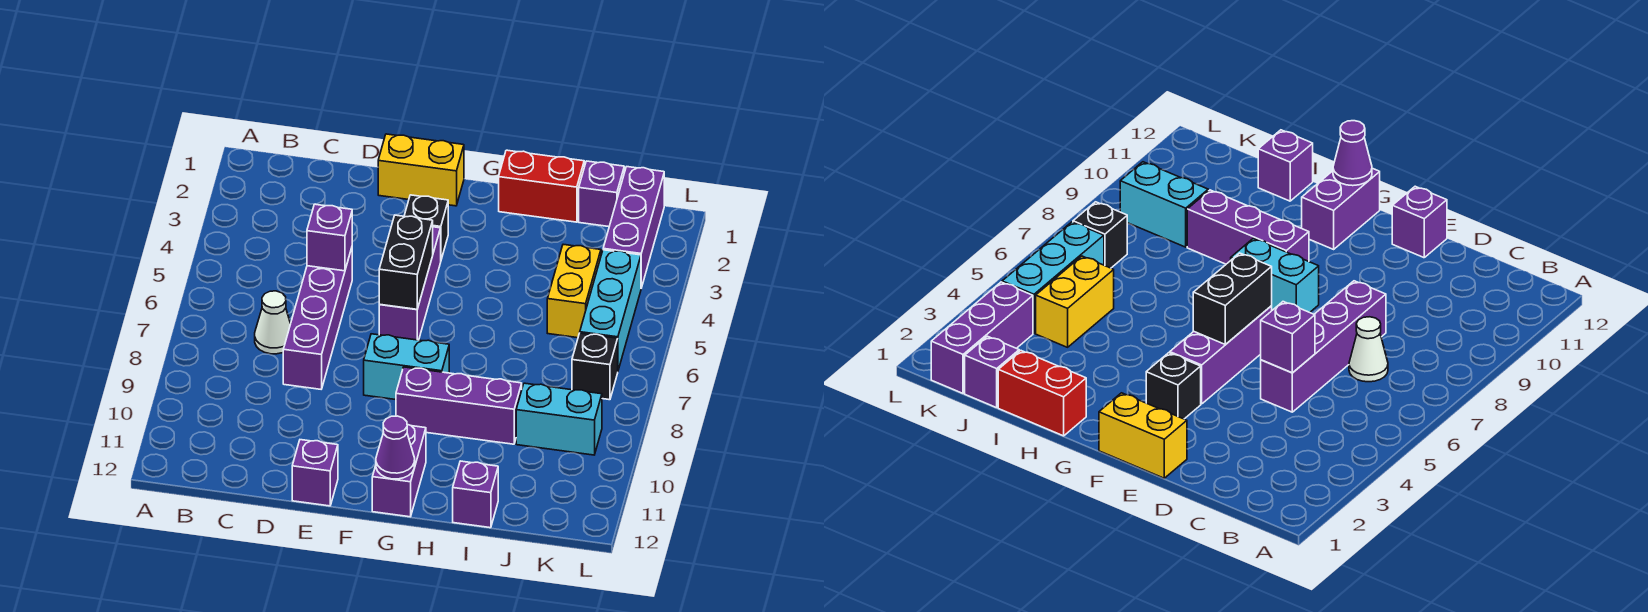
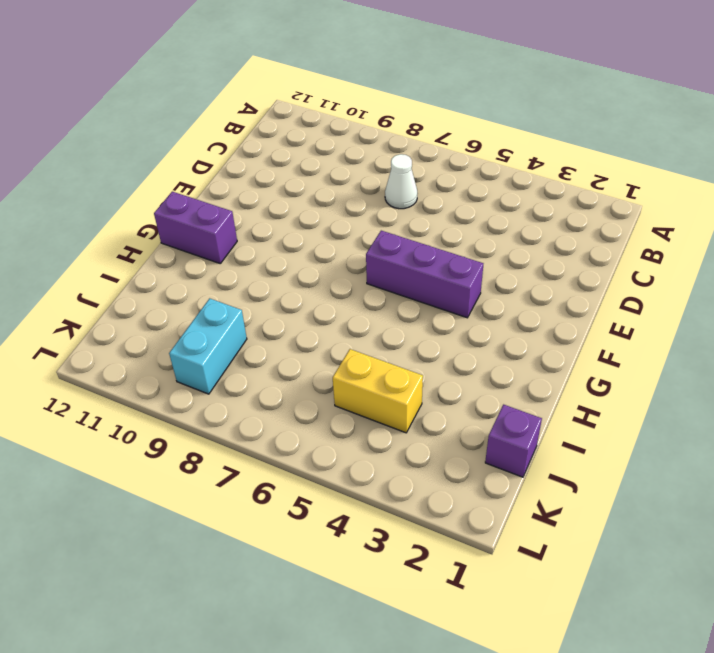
none -> purple brick D5:D8 level 1
none -> yellow brick E1:F1 level 1
none -> purple brick E12 level 1

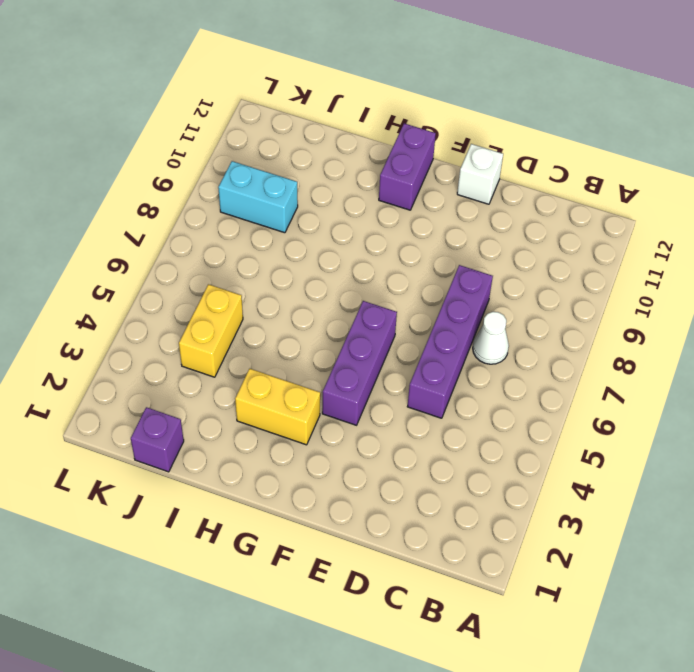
white brick E12 level 1 -> purple brick E12 level 1
yellow brick G3:H3 level 1 -> yellow brick E1:F1 level 1
none -> black brick F3 level 1
none -> cyan brick F8:G8 level 1
none -> purple brick G9:I9 level 1

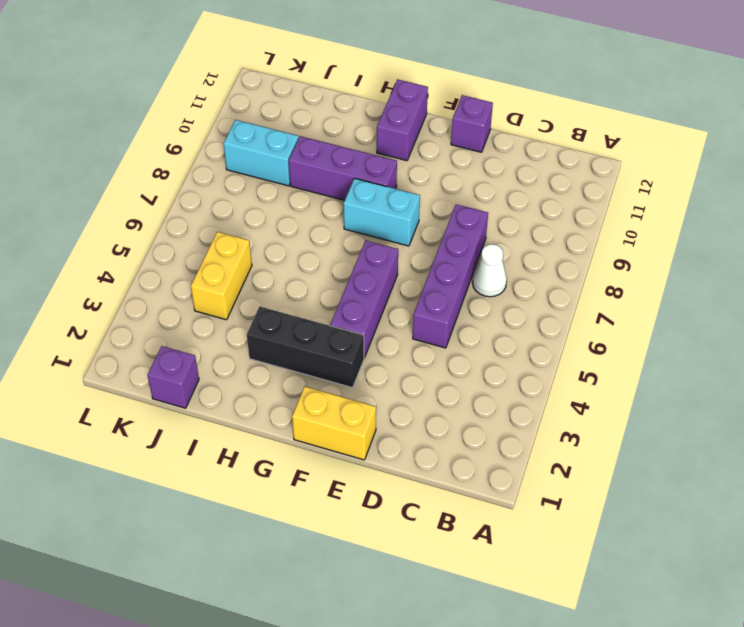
black brick F3:H3 level 1 -> black brick F3 level 1
none -> red brick H1:I1 level 1
none -> purple brick I12 level 1
none -> purple brick K1:K3 level 1

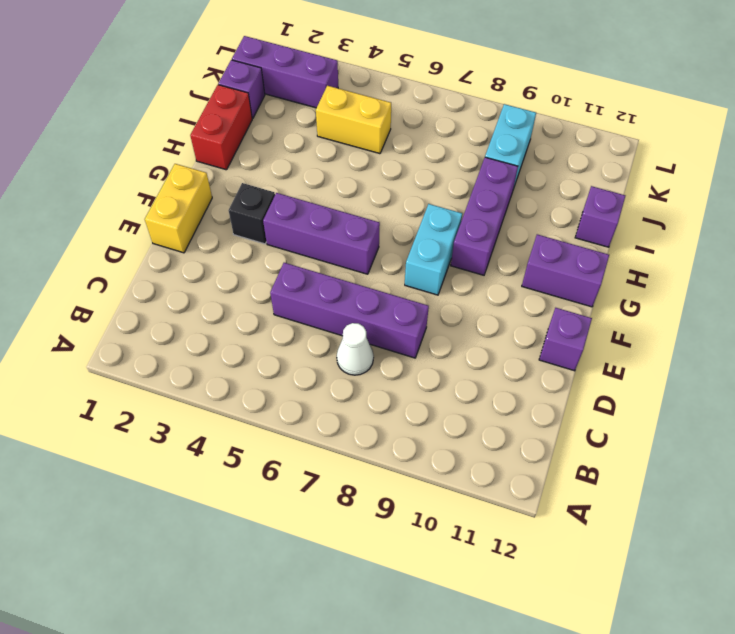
none -> cyan brick K4:K6 level 1
none -> black brick K7 level 1
none -> purple brick D5 level 2

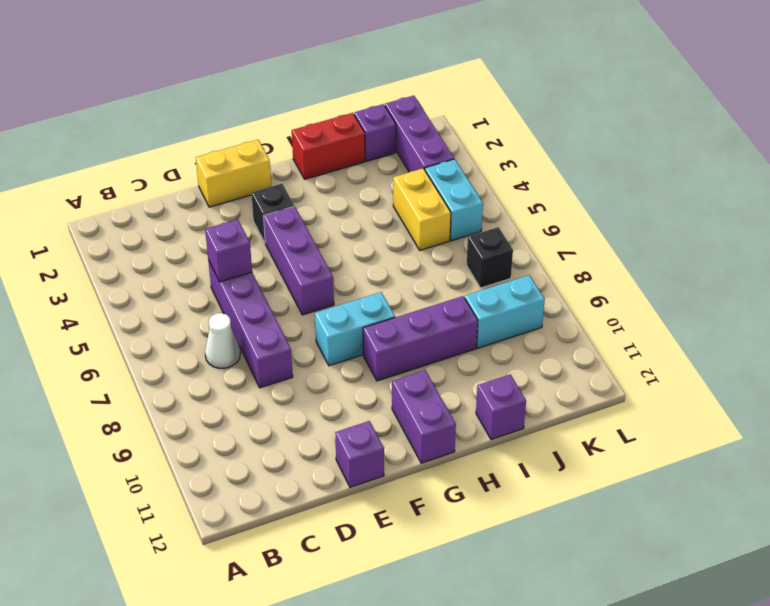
cyan brick K4:K5 level 1 -> cyan brick K4:K6 level 1
none -> black brick F5:F6 level 2
none -> purple cone G12 level 2

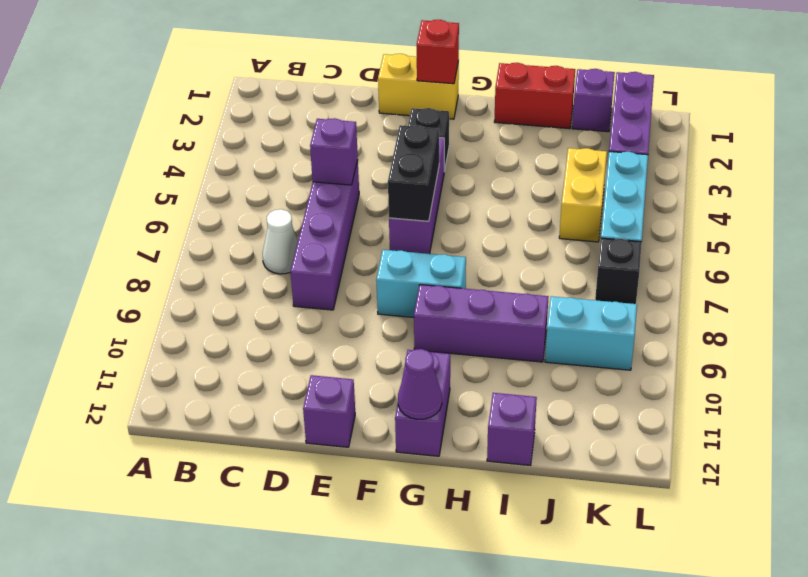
red brick F1 level 2 -> none

